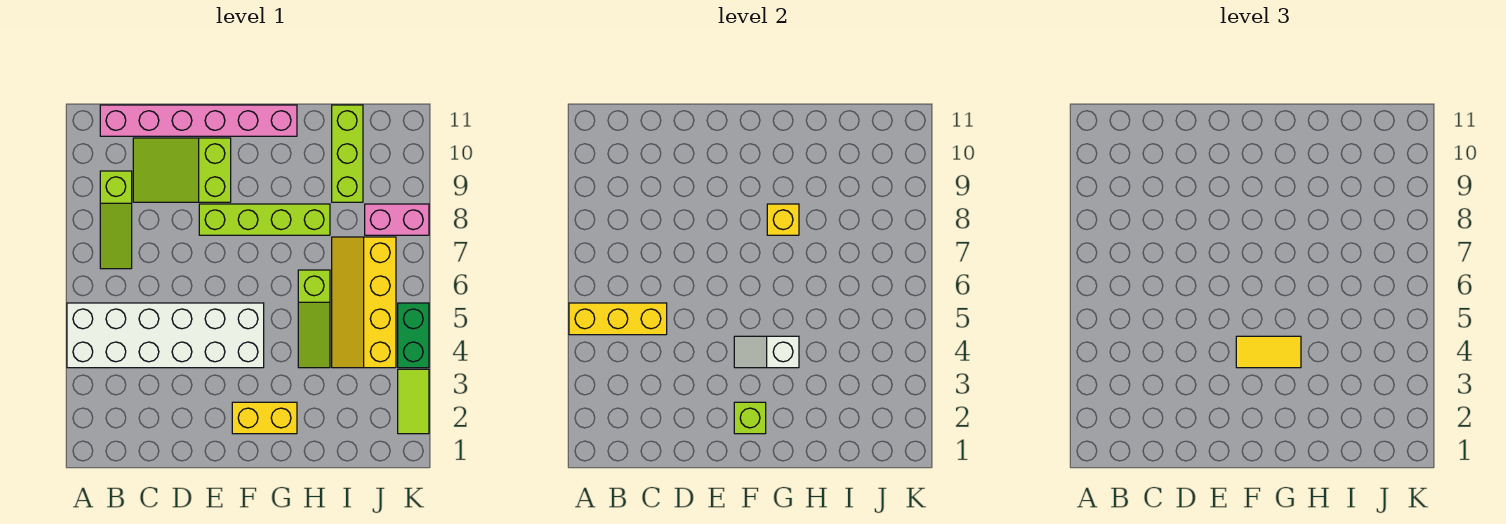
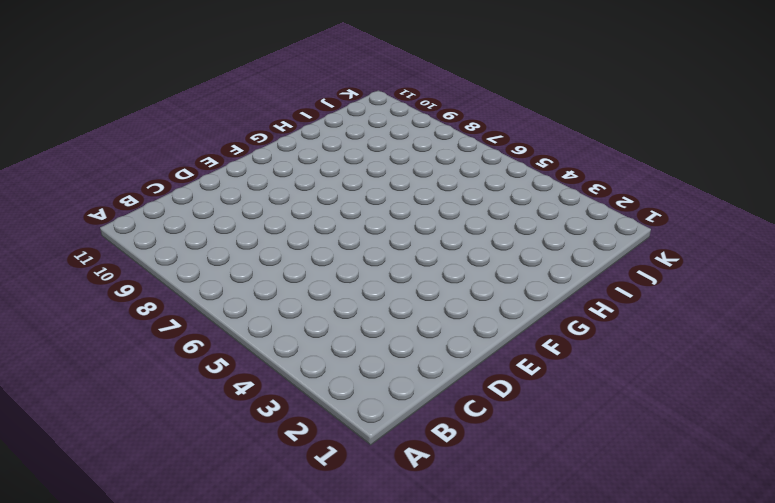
none -> white brick A4:F5 level 1
none -> lime slope B7:B9 level 1 top 9
none -> pink brick B11:G11 level 1

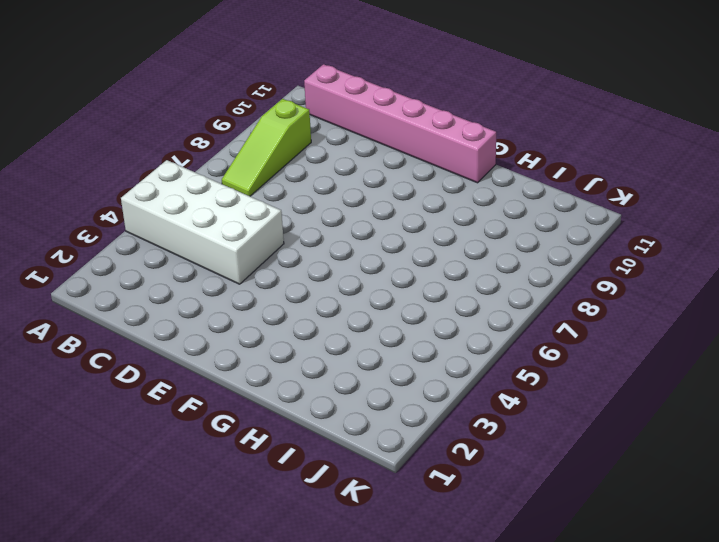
white brick A4:D5 level 1 -> white brick A4:F5 level 1
none -> lime slope C9:E10 level 1 top E
none -> lime brick E8:H8 level 1
none -> yellow brick F2:G2 level 1

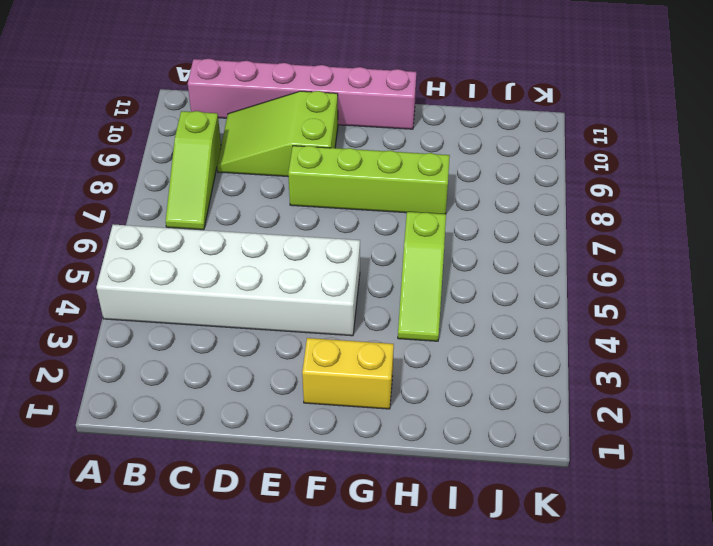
none -> yellow slope I4:J7 level 1 top J
none -> lime brick I9:I11 level 1
none -> pink brick J8:K8 level 1

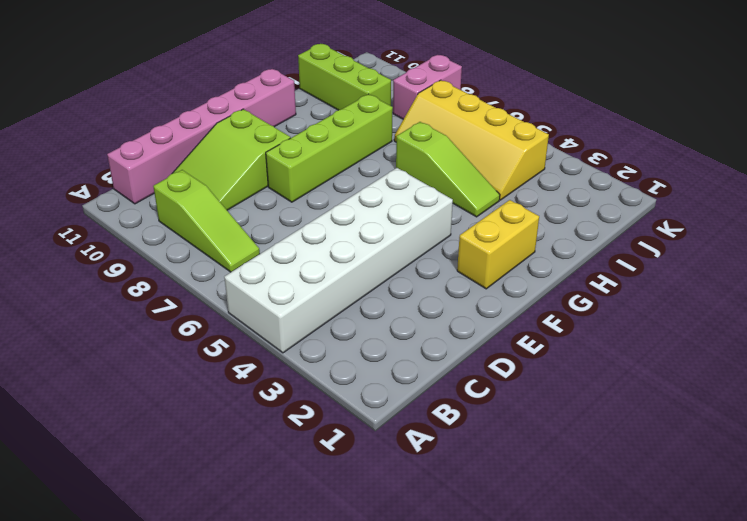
none -> lime tile K2:K3 level 1
none -> green brick K4:K5 level 1
none -> yellow brick A5:C5 level 2

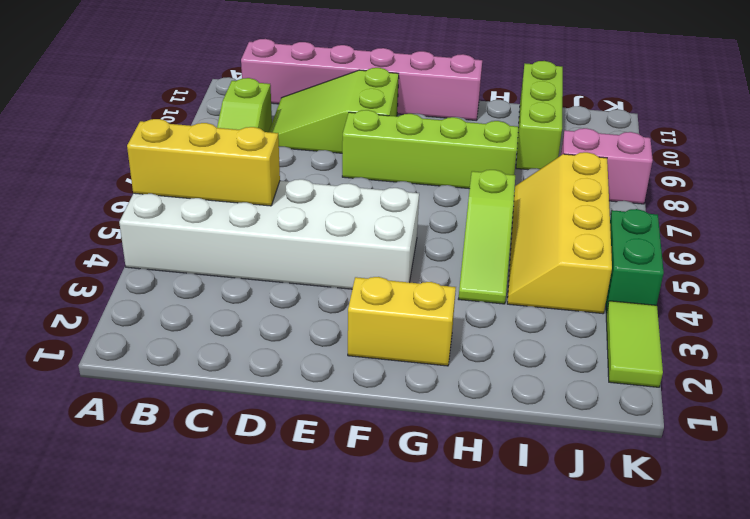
none -> lime brick F2 level 2
none -> white slope F4:G4 level 2 top G
none -> yellow brick G8 level 2

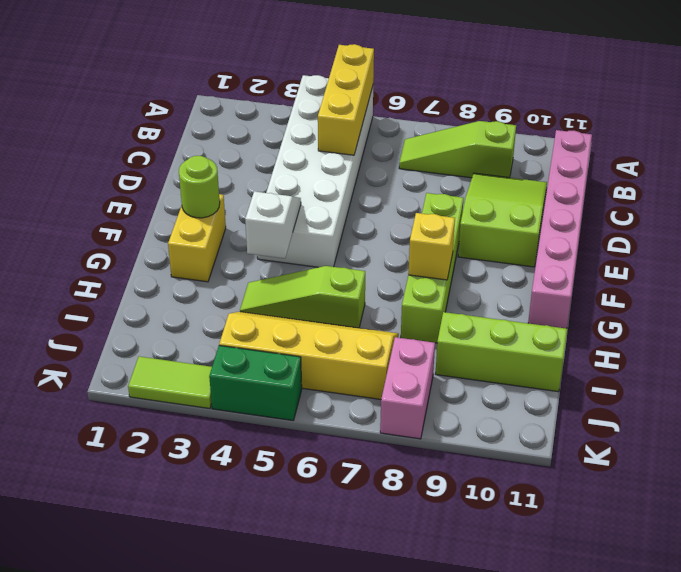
lime round brick F2 level 2 -> lime brick F2 level 2
none -> yellow tile F4:G4 level 3

